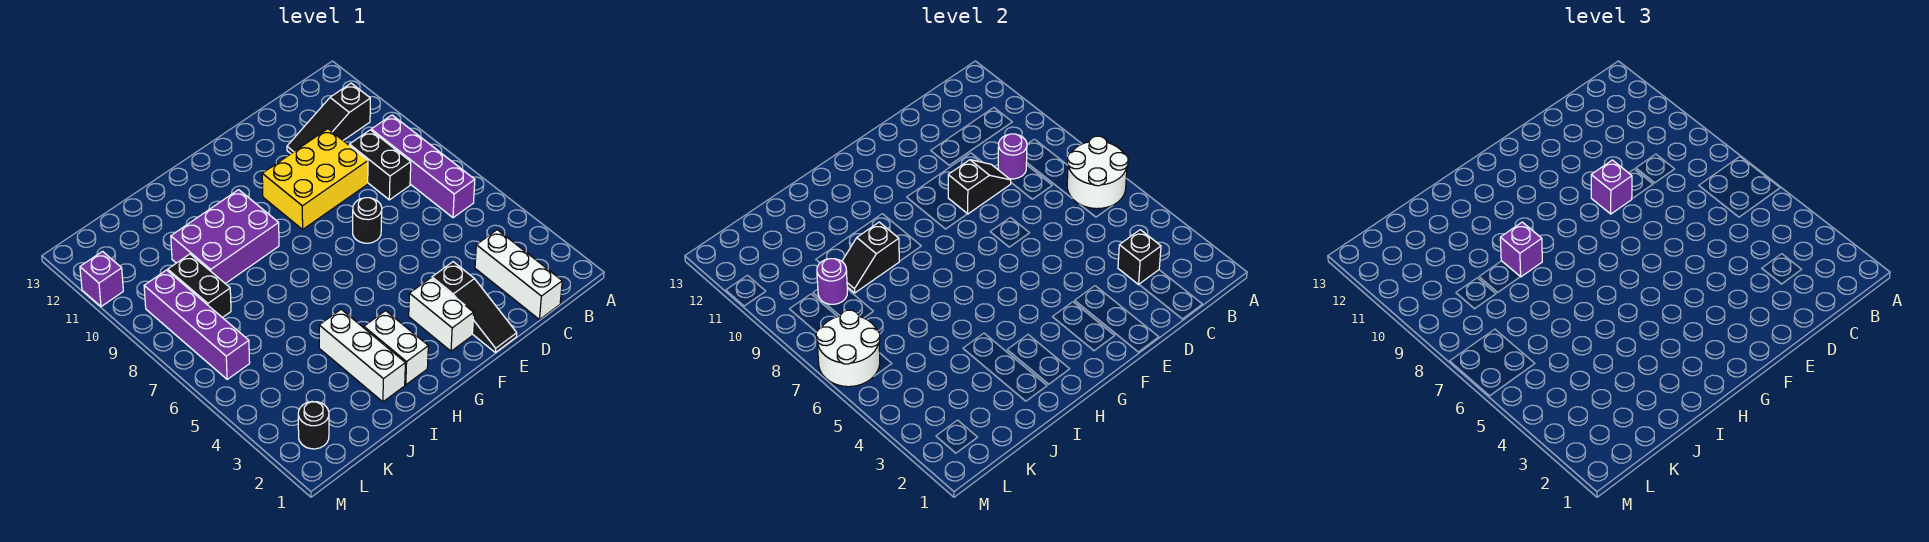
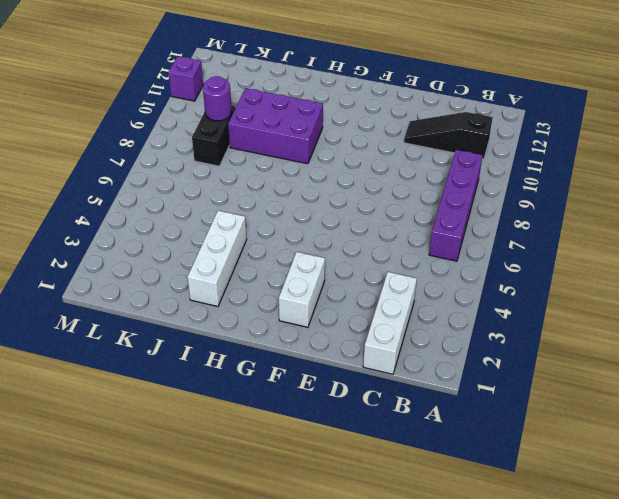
none -> black brick C8:C9 level 1
none -> yellow brick D9:F10 level 1
none -> black slope E1:E3 level 1 top 3

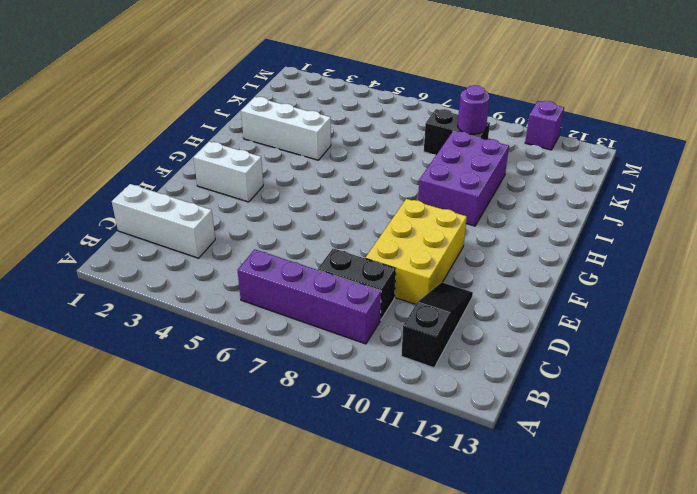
none -> black slope E1:E3 level 1 top 3
none -> black round brick E7 level 1
none -> white brick H2:H3 level 1

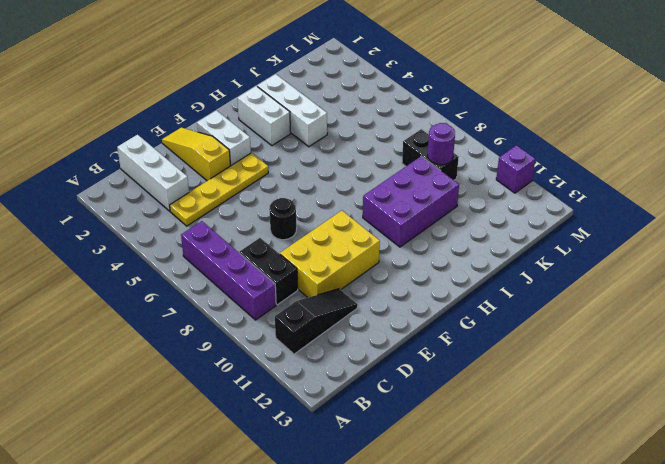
yellow plate C4:F4 level 1 -> none
yellow slope E1:E3 level 1 top 3 -> black slope E1:E3 level 1 top 3
none -> black round brick L2 level 1
none -> purple brick L6:L9 level 1
none -> white round brick A6:B7 level 2

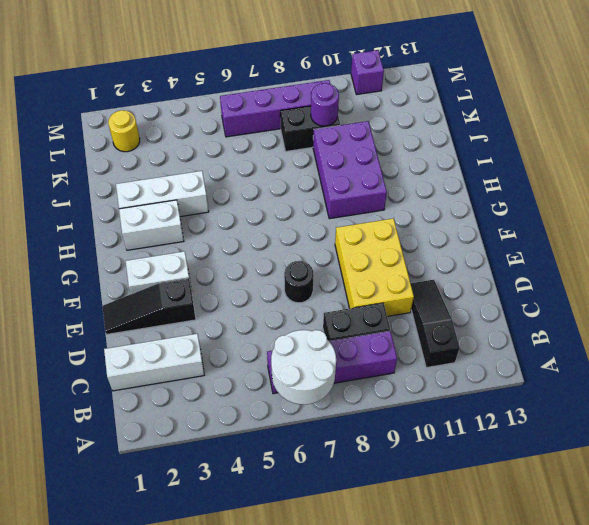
yellow round brick L2 level 1 -> black round brick L2 level 1
none -> black brick C3 level 2
none -> purple round brick C9 level 2
none -> black slope D9:E9 level 2 top E

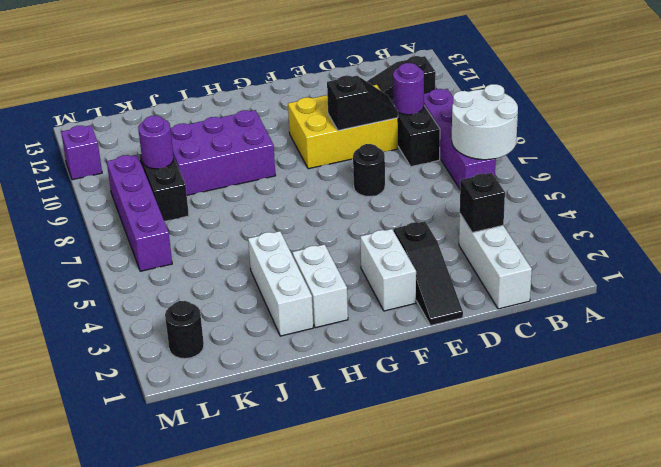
none -> black slope I9:J9 level 2 top I
none -> white round brick L6:M7 level 2
none -> purple brick E9 level 3

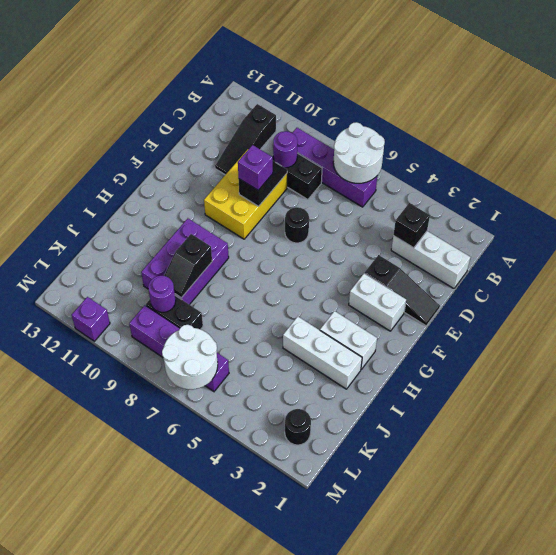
none -> purple brick I9 level 3

